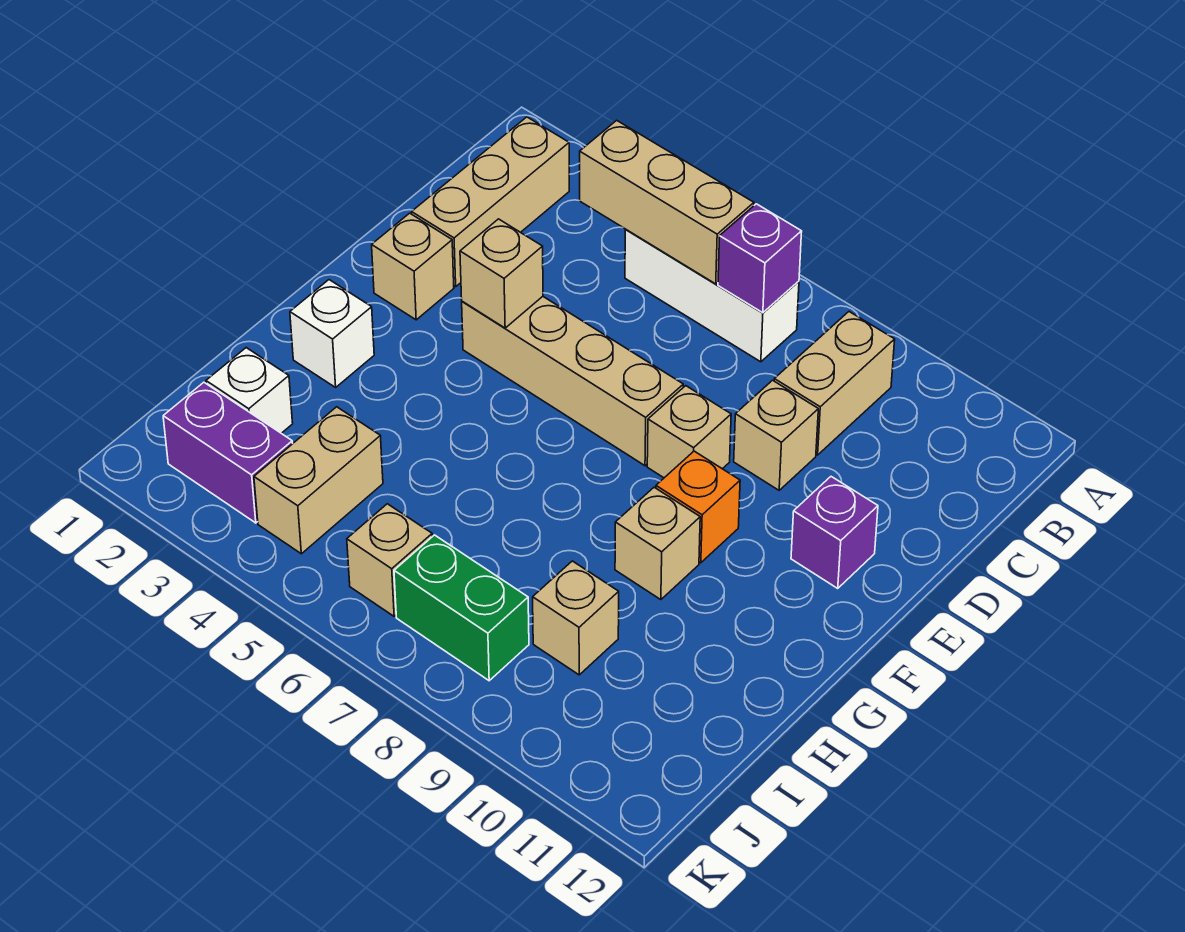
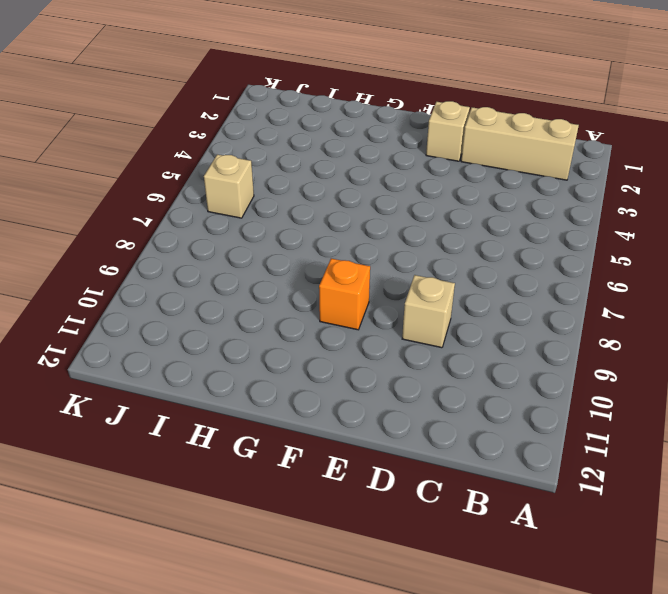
none -> white brick B5:B7 level 1
none -> tan brick B9:C9 level 1
none -> tan brick E4:E7 level 1

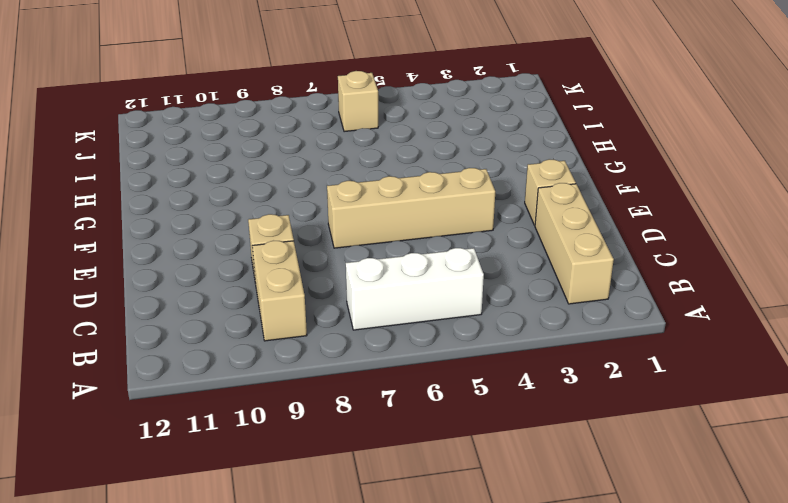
none -> tan brick E8 level 1
none -> purple brick E11 level 1
none -> orange brick F9 level 1

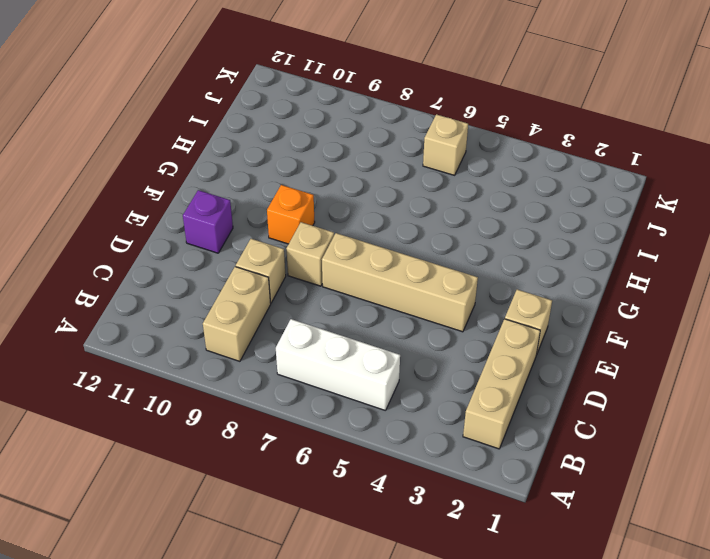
none -> white brick G2 level 1
none -> tan brick G9 level 1
none -> white brick I2 level 1

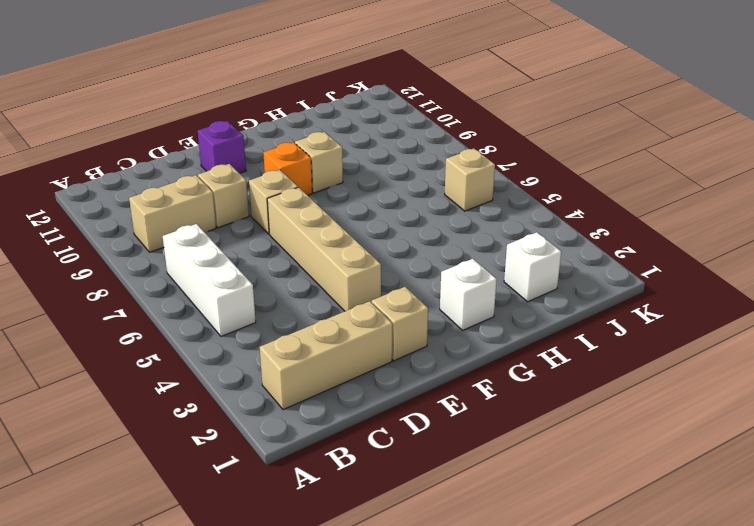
none -> tan brick I4:J4 level 1
none -> tan brick I9 level 1
none -> purple brick J2:J3 level 1

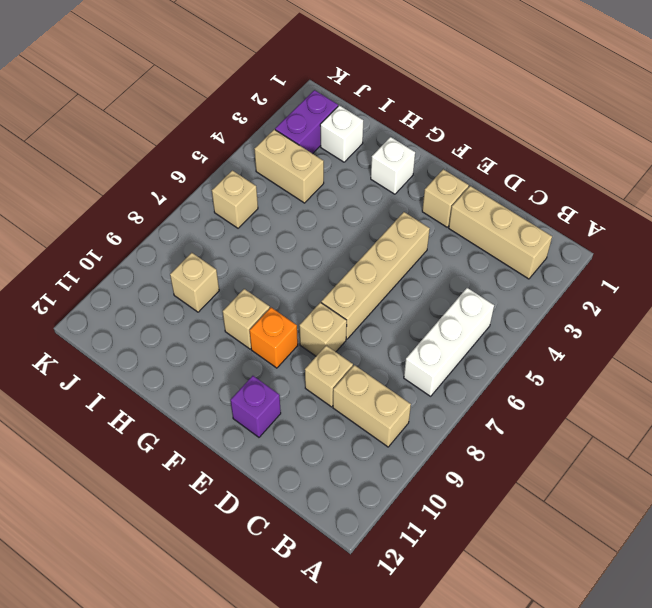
none -> green brick J7:J8 level 1
none -> tan brick B4:B6 level 2
none -> purple brick B7 level 2

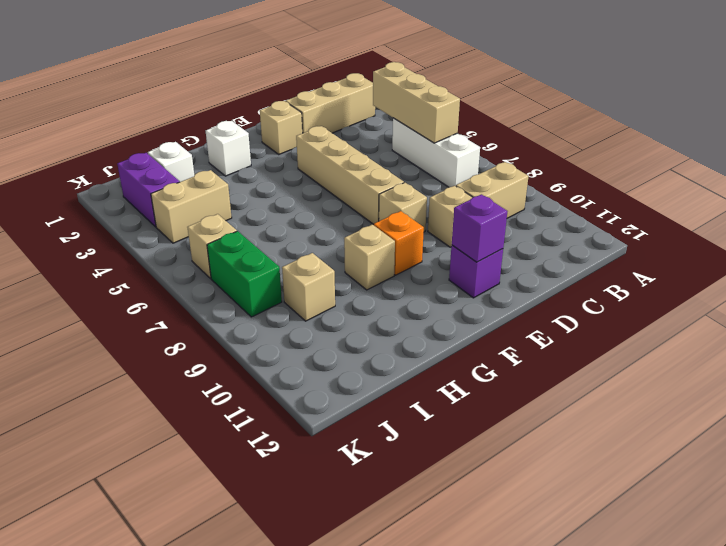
purple brick E11 level 2 -> purple brick B7 level 2
none -> tan brick E4 level 2

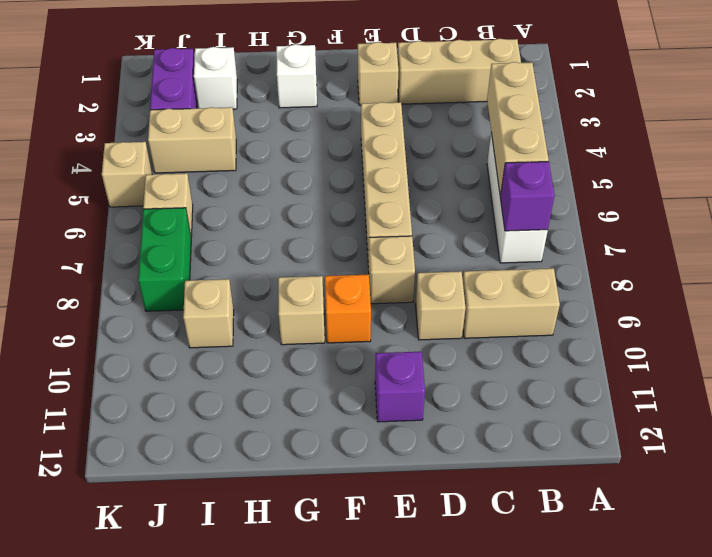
tan brick K5 level 1 -> tan brick E4 level 2

